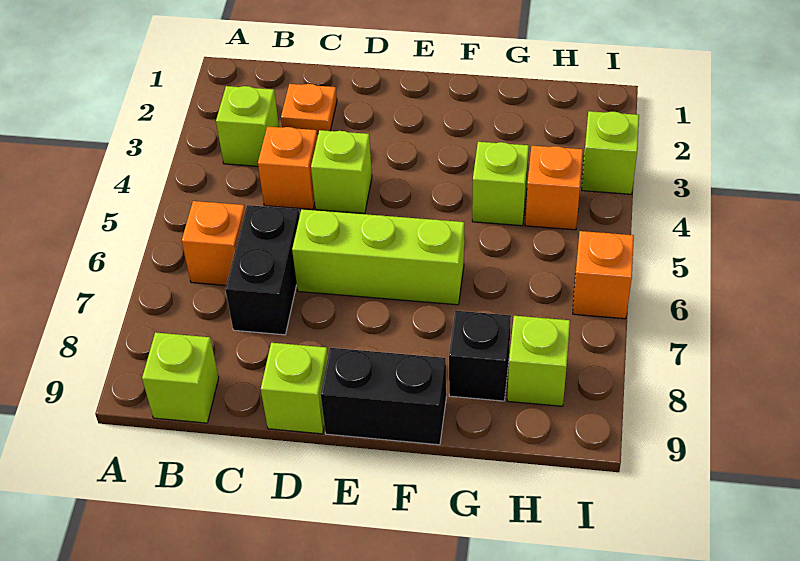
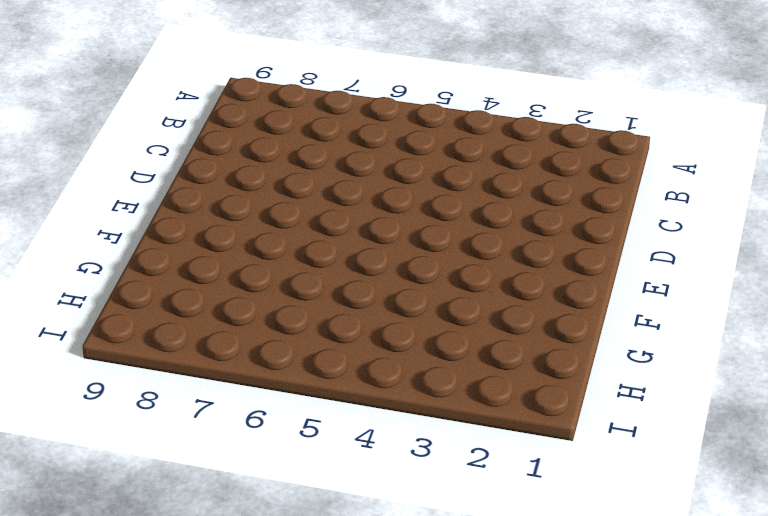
none -> lime brick B3 level 1
none -> orange brick B6 level 1
none -> lime brick B9 level 1

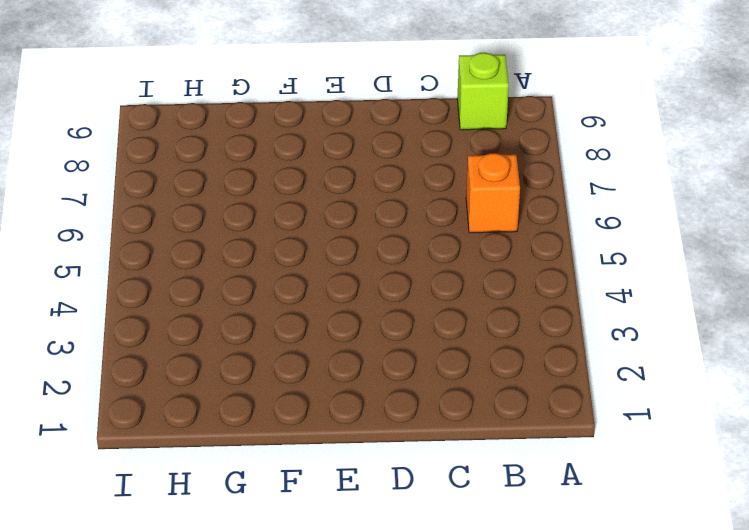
none -> lime brick B3 level 1
none -> orange plate C2 level 1
none -> orange brick C4 level 1

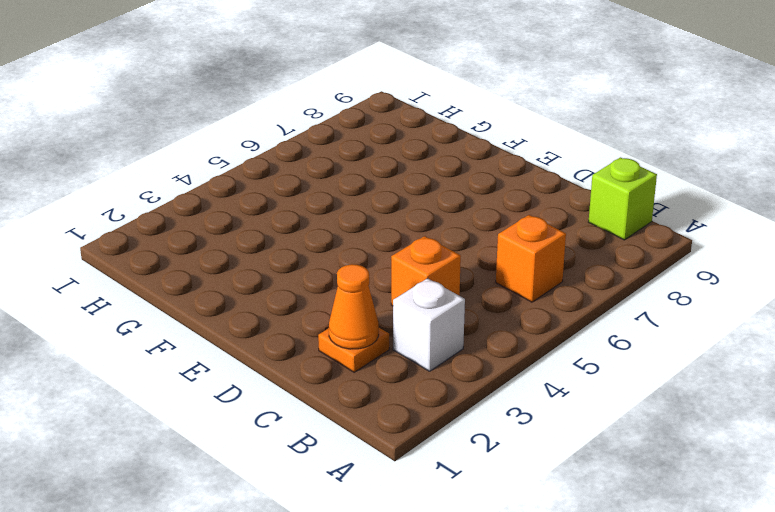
white brick B3 level 1 -> lime brick B3 level 1
orange cone C2 level 2 -> none
none -> black brick C6:C7 level 1
none -> lime brick D4 level 1
none -> lime brick D6:F6 level 1

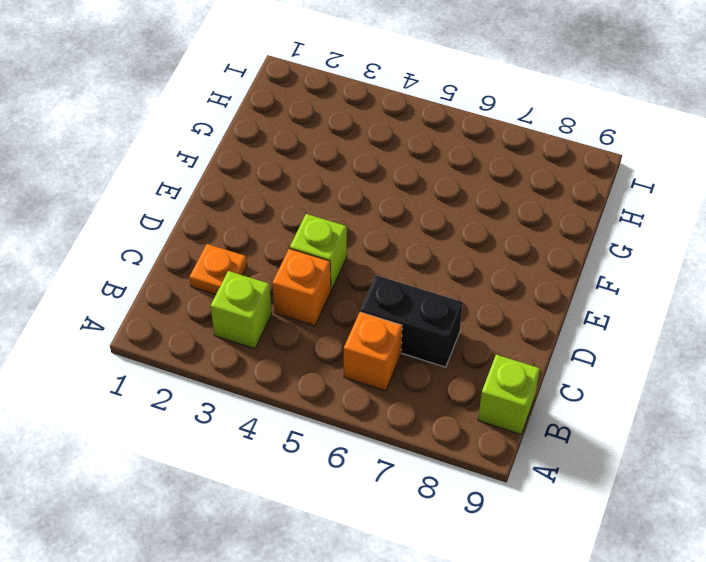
none -> lime brick D6:F6 level 1
none -> lime brick D9 level 1
none -> black brick E9:F9 level 1

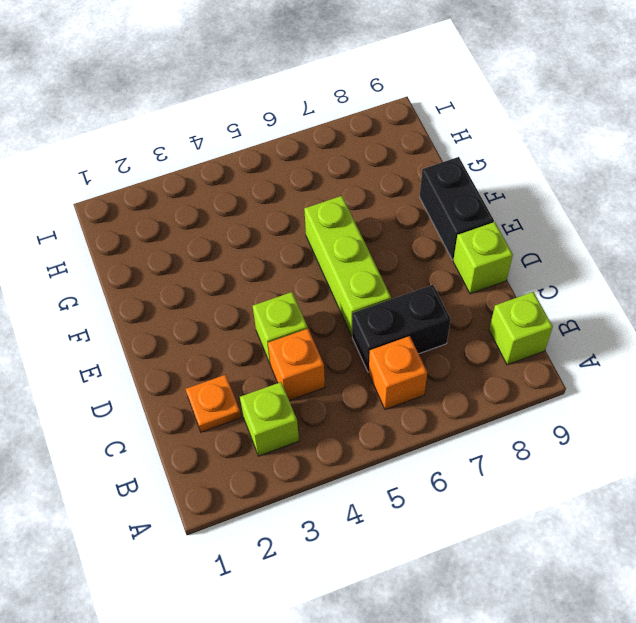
none -> lime brick G4 level 1
none -> black brick G8 level 1
none -> orange brick H4 level 1

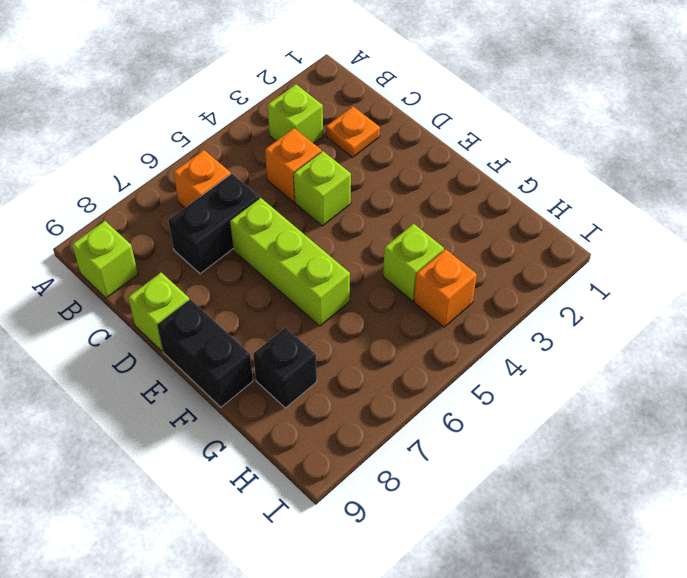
none -> lime brick H8 level 1
none -> lime brick I3 level 1
none -> orange brick I6 level 1

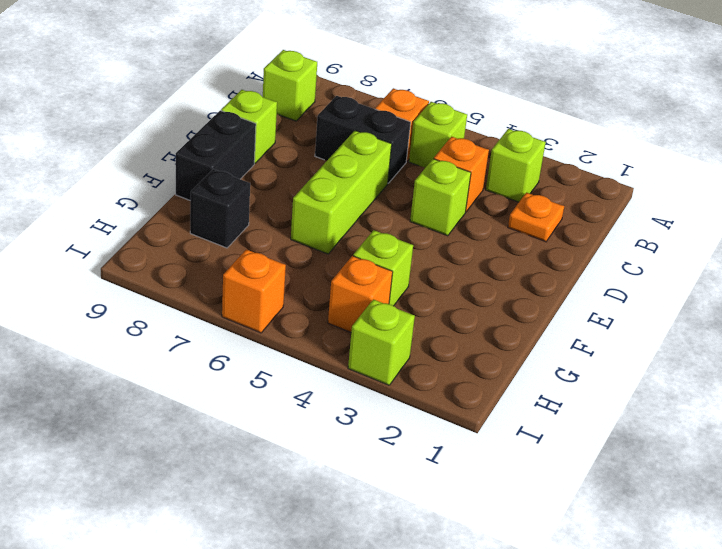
lime brick B5 level 1 -> lime brick H8 level 1

